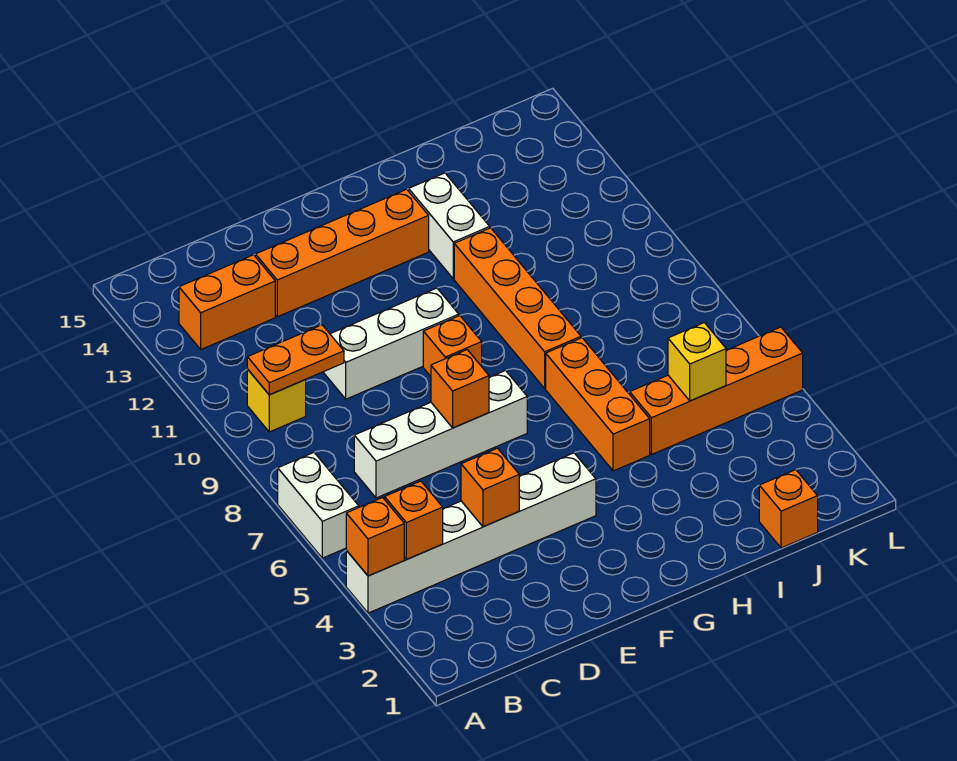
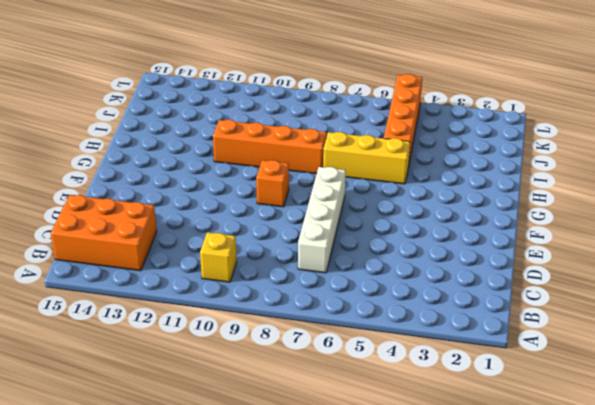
orange brick B13:C15 level 1 -> orange brick B13:C13 level 1
yellow brick H5:H7 level 1 -> orange brick H5:H7 level 1
none -> white brick A4:F4 level 1
none -> white brick A6:A7 level 1
none -> white brick D10:F10 level 1

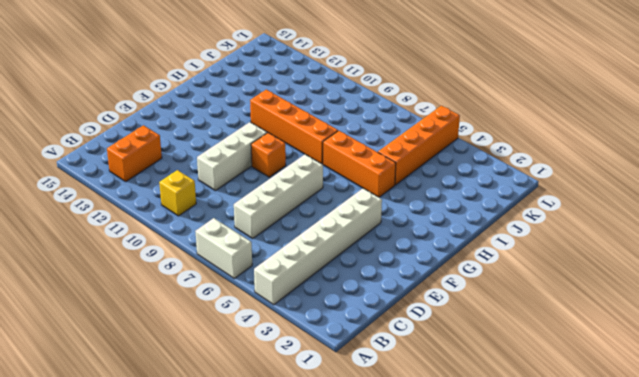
none -> orange brick D13:G13 level 1
none -> white brick H12:H13 level 1
none -> orange brick J1 level 1

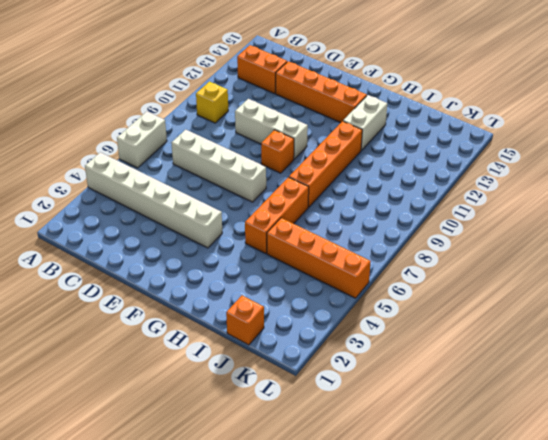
none -> orange brick A4 level 2
none -> orange brick B4 level 2
none -> orange plate B10:C10 level 2

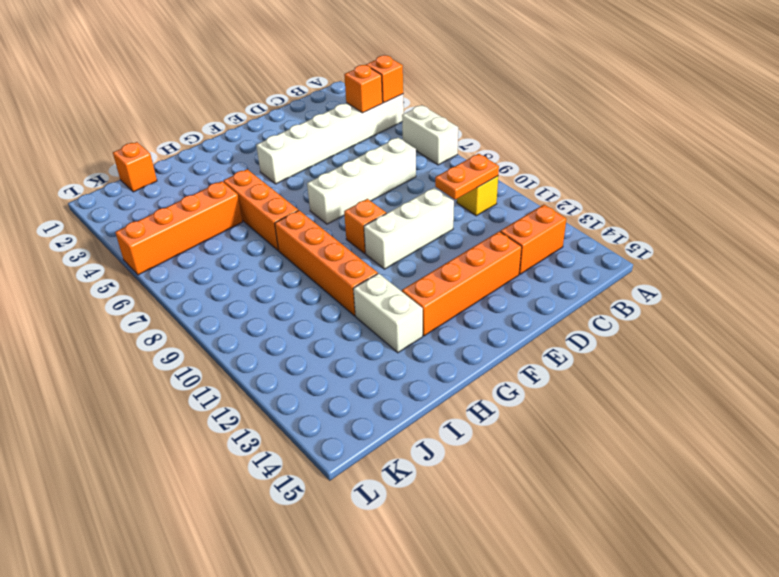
none -> orange brick D4 level 2
none -> orange brick E7 level 2
none -> yellow brick J5 level 2

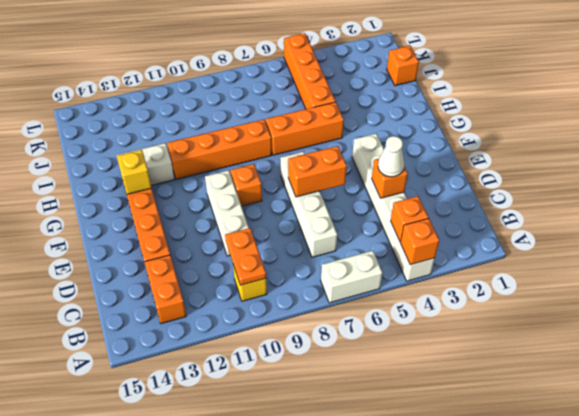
white cone D4 level 3 -> none
orange brick E6:E7 level 2 -> orange brick E7 level 2
yellow brick G13 level 2 -> yellow brick J5 level 2

